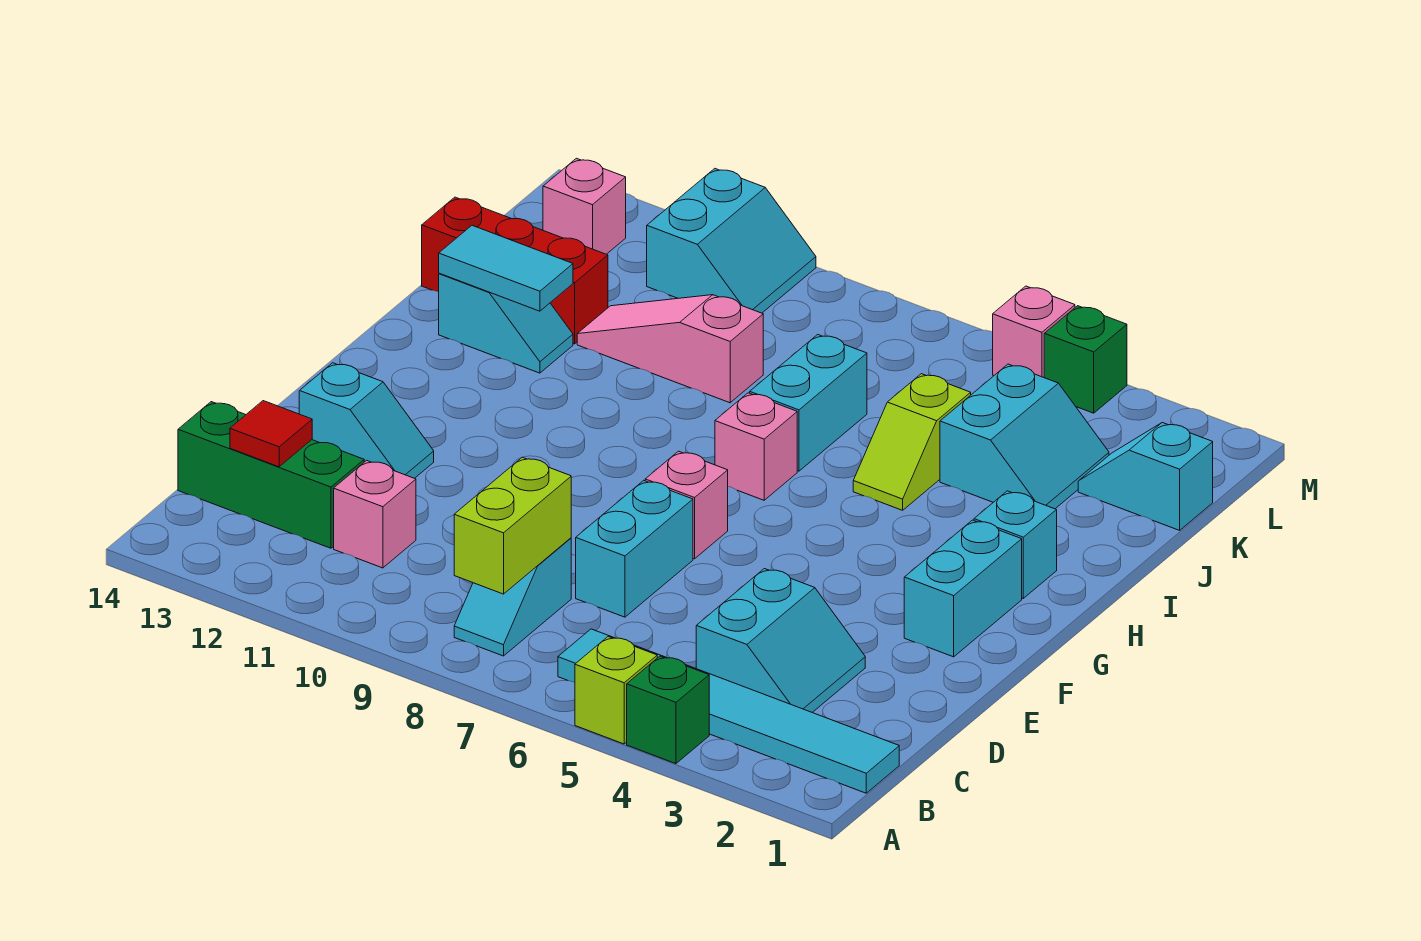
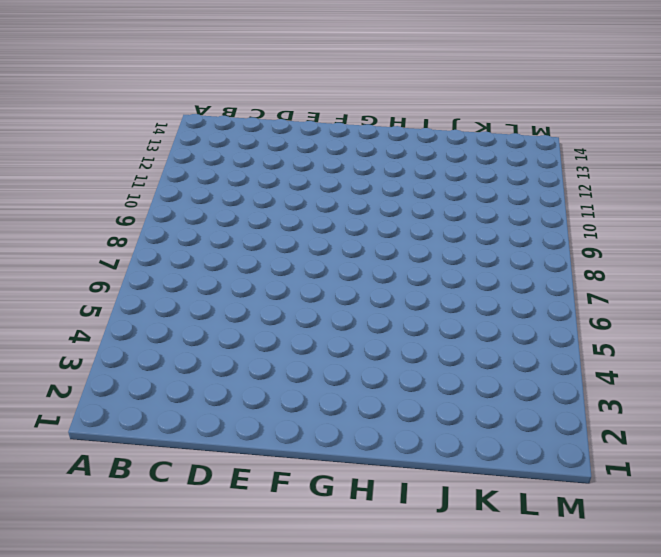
none -> green brick A4 level 1
none -> lime brick A5 level 1
none -> cyan tile B1:B6 level 1

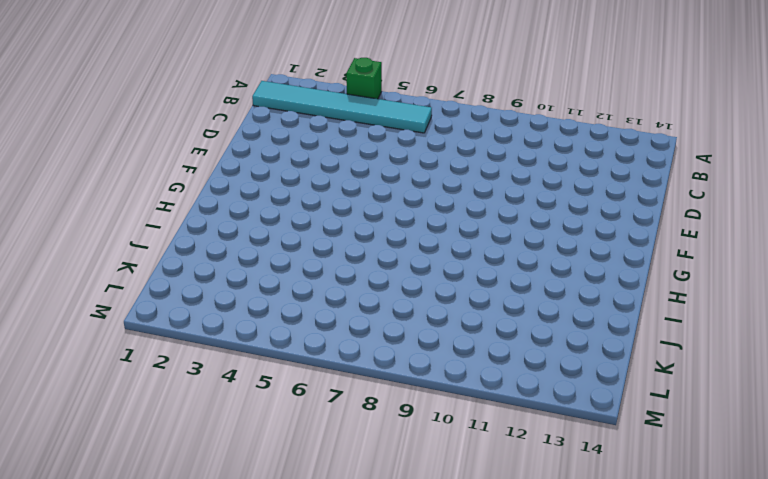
none -> lime brick A5 level 1
none -> cyan slope B8:C8 level 1 top C
none -> cyan slope C3:D4 level 1 top 4

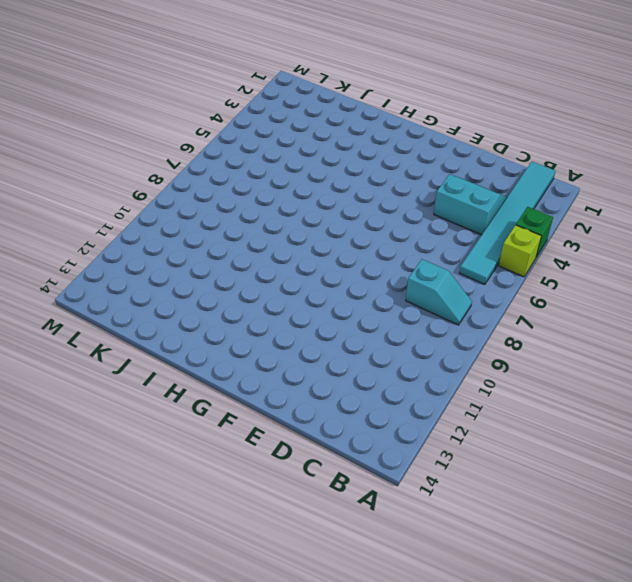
none -> pink brick C11 level 1
none -> green brick C12:C14 level 1
none -> cyan brick D7:E7 level 1

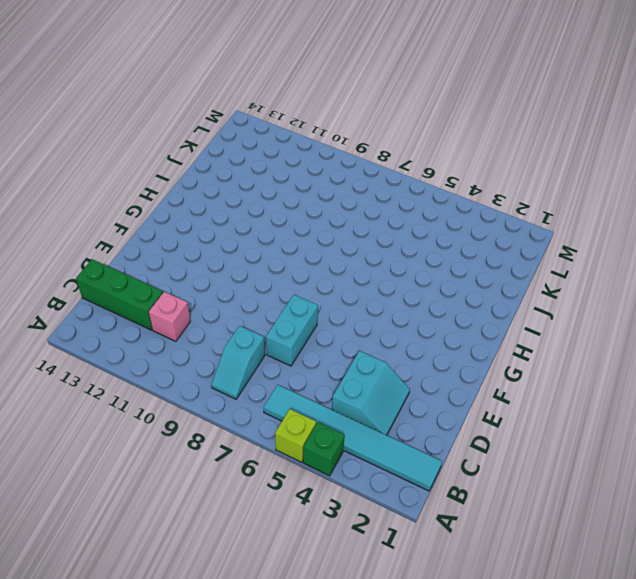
none -> cyan slope E12:E13 level 1 top 13
none -> cyan brick F2:G2 level 1
none -> pink brick F7 level 1

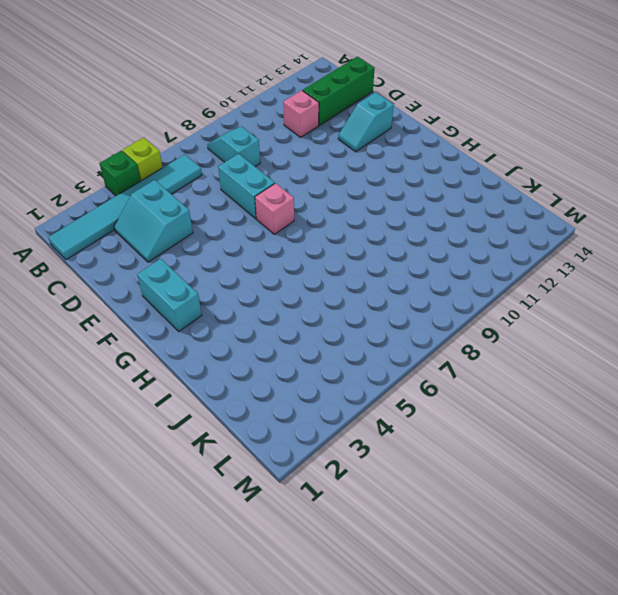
none -> cyan brick H2 level 1
none -> pink brick H7 level 1
none -> lime slope I5:J5 level 1 top J

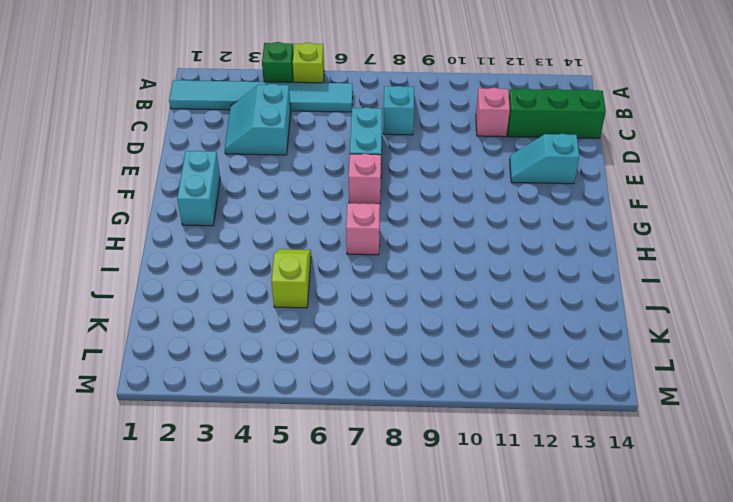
none -> cyan brick H2 level 1
none -> cyan brick I7:J7 level 1
none -> cyan slope I12:I13 level 1 top 13

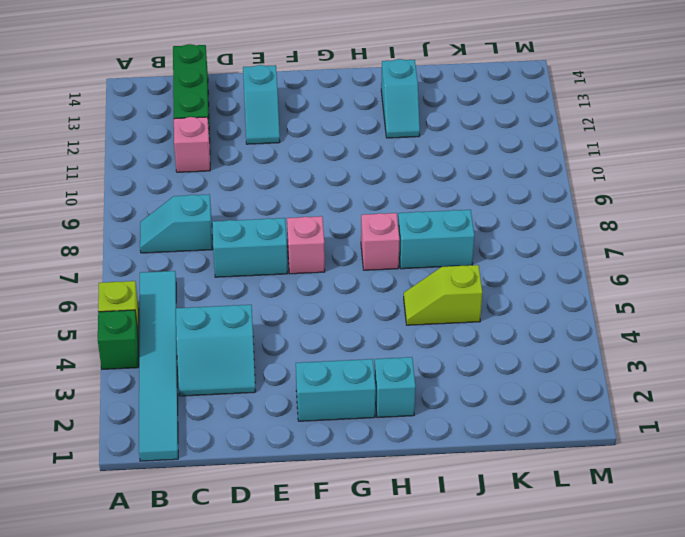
none -> cyan slope J3:K4 level 1 top 4
none -> pink slope J9:J11 level 1 top 9
none -> red brick J12:J14 level 1

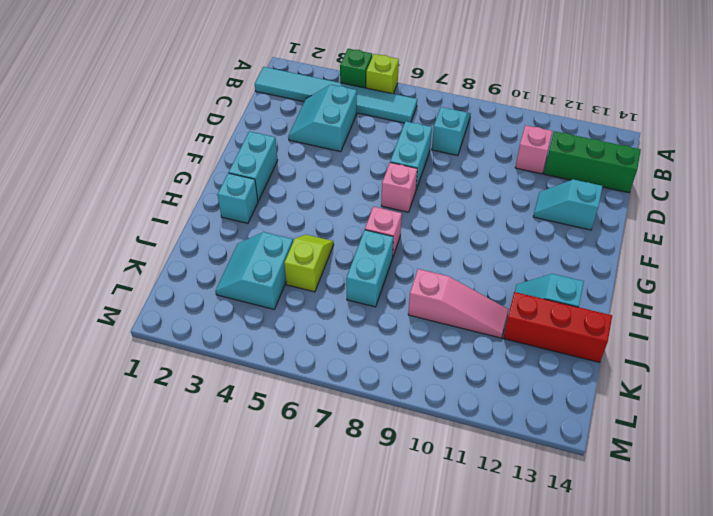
none -> cyan slope K1:K2 level 1 top 1
none -> cyan slope L10:M11 level 1 top 11
none -> pink brick L13 level 1

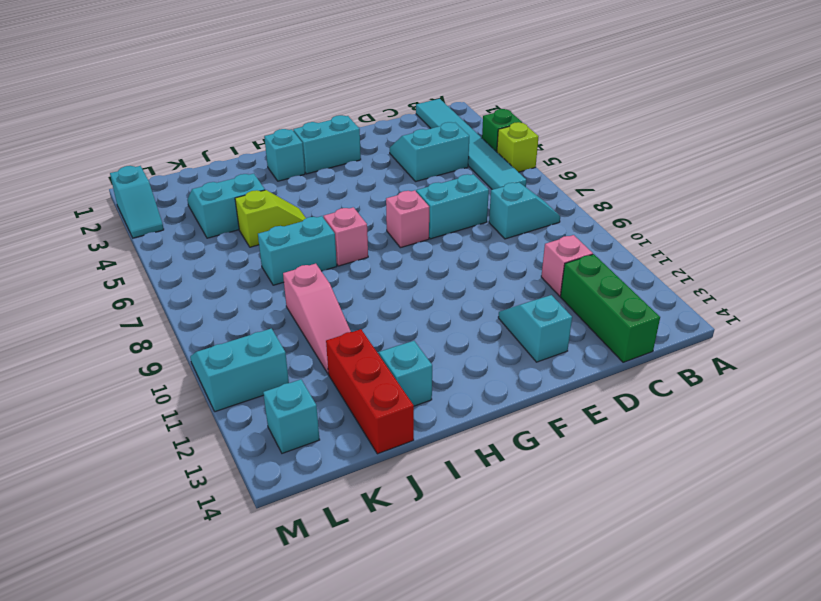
cyan brick L13 level 1 -> pink brick L13 level 1
cyan slope M2:M3 level 1 top 2 -> cyan slope K1:K2 level 1 top 1
none -> green brick M4 level 1
none -> pink brick M5 level 1
none -> lime brick B8:C8 level 2

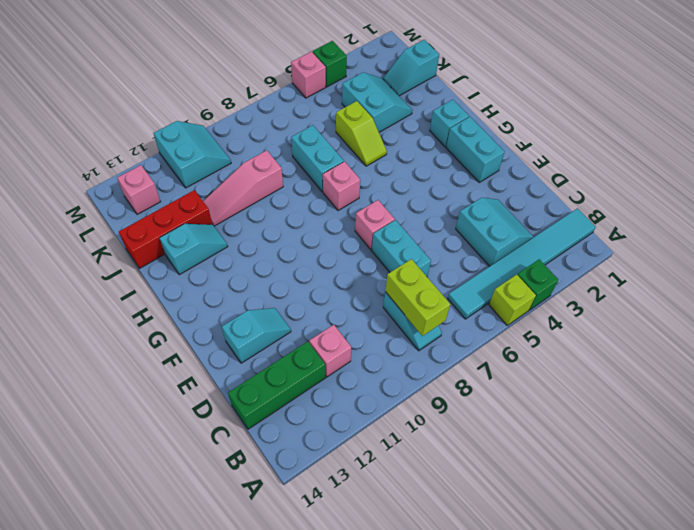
none -> red tile C13 level 2
none -> cyan tile I12:I13 level 2

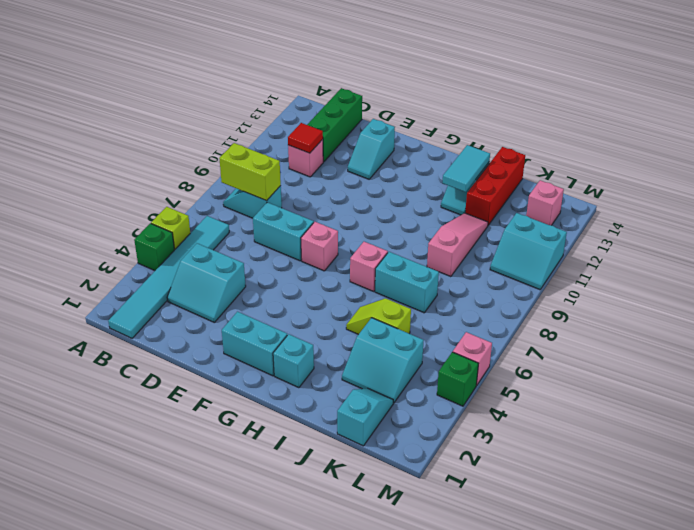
red tile C11 level 2 -> red tile C13 level 2

